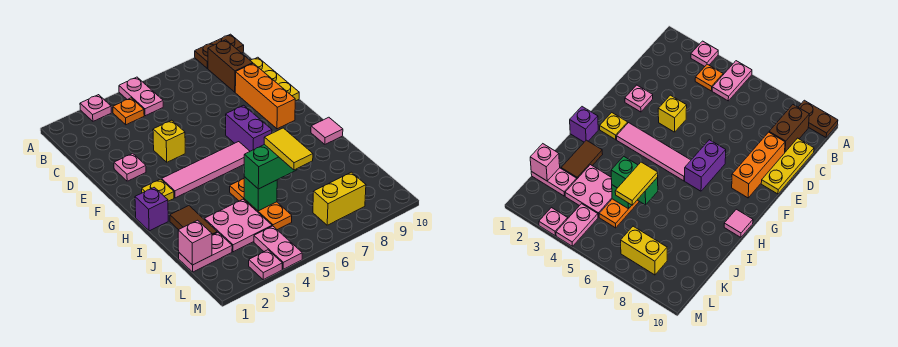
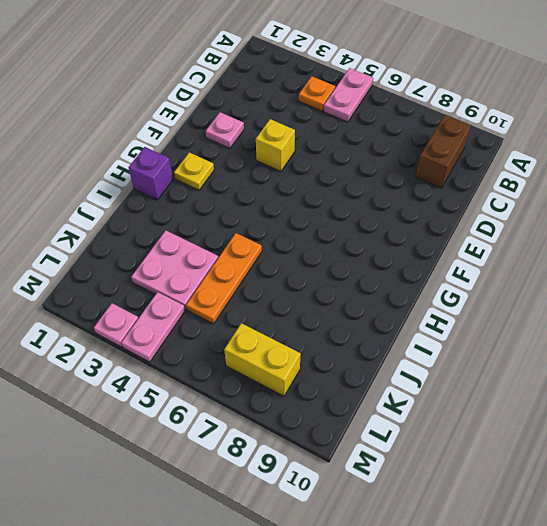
none -> pink plate A3 level 1
none -> brown plate A9:A10 level 1
none -> yellow plate C10:E10 level 1

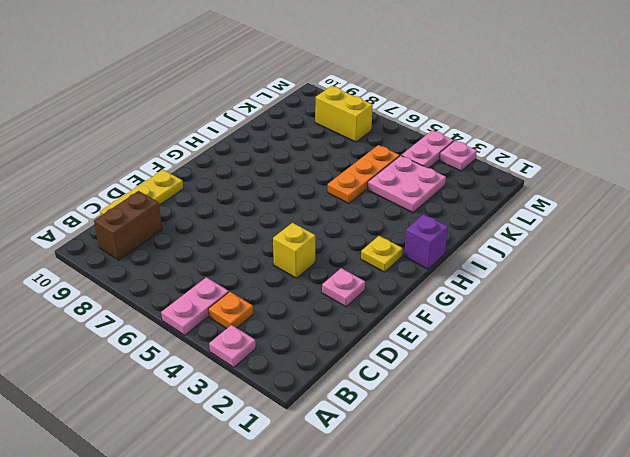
none -> brown plate A9:A10 level 1
none -> orange brick D9:F9 level 1
none -> purple brick F7:G7 level 1

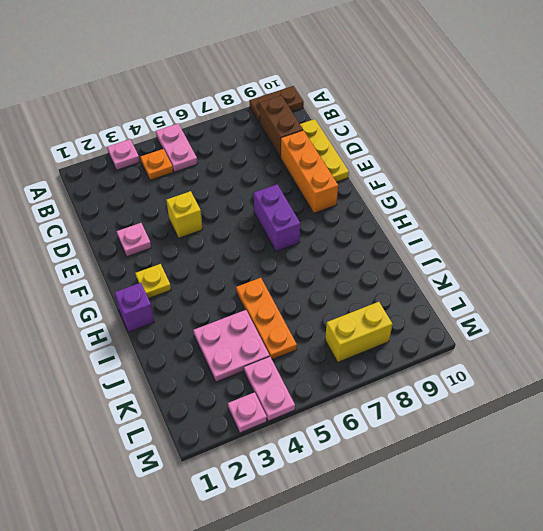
none -> pink tile G3:G6 level 1
none -> pink tile H10 level 1
none -> brown tile I2:J2 level 1

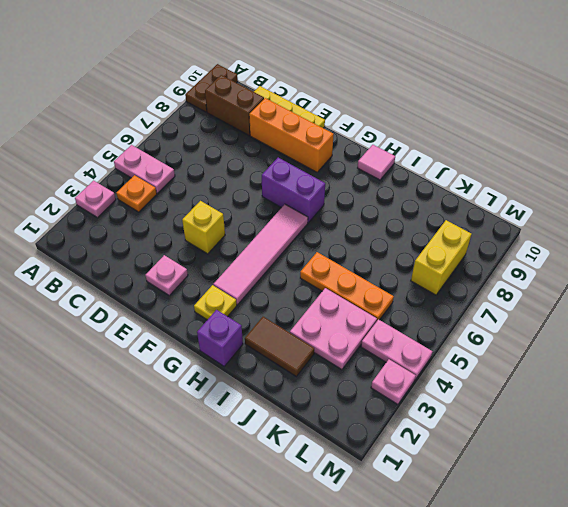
none -> pink plate K1:K2 level 1
none -> green brick J5 level 2
none -> pink brick K1 level 2

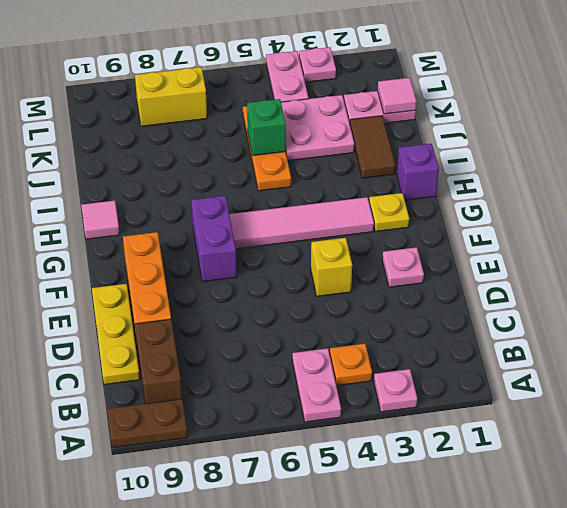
pink tile K1 level 2 -> pink brick K1 level 2
none -> green brick J5:J6 level 3
none -> yellow tile J6:K6 level 4

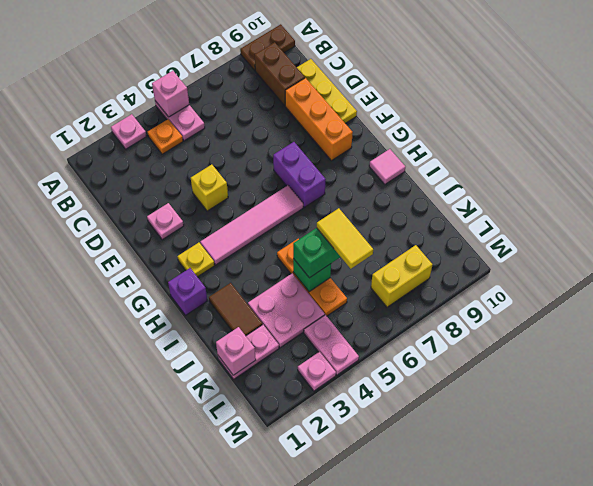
pink brick A5 level 2 -> none

